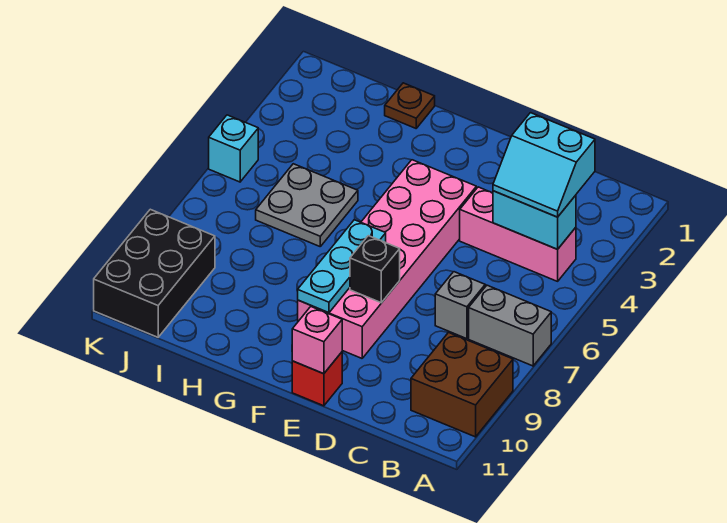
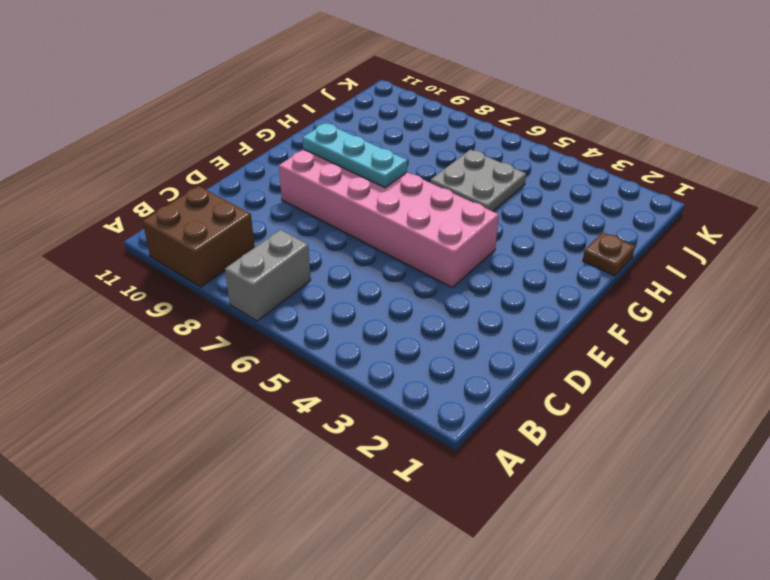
none -> pink brick B4:D4 level 1
none -> grey brick C7 level 1
none -> red brick E11 level 1

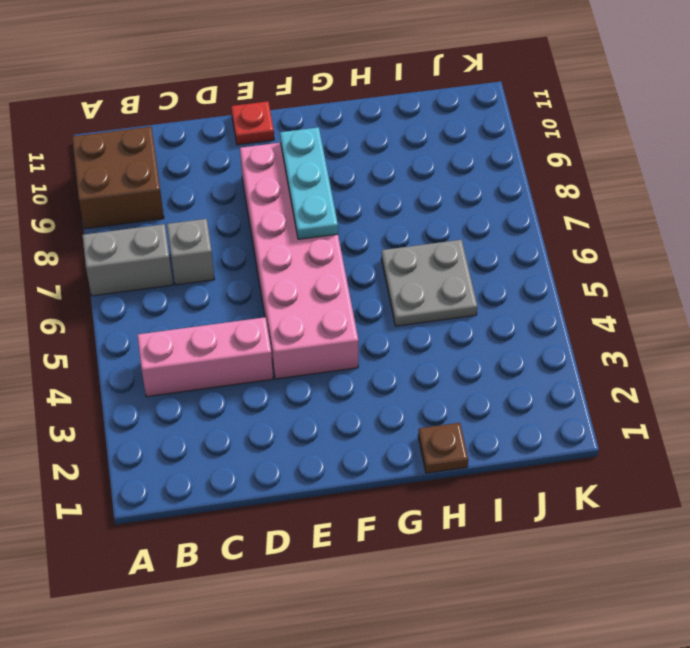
red plate E11 level 1 -> red brick E11 level 1
none -> black brick J9:K11 level 1
none -> cyan brick K5 level 1
none -> cyan brick B4:C4 level 2

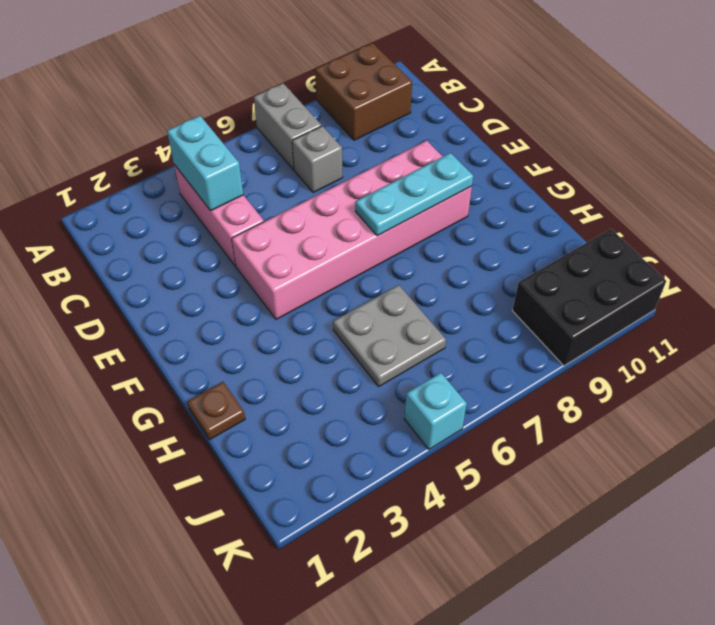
none -> red brick E11 level 1
none -> black brick E8 level 2
none -> pink brick E11 level 2

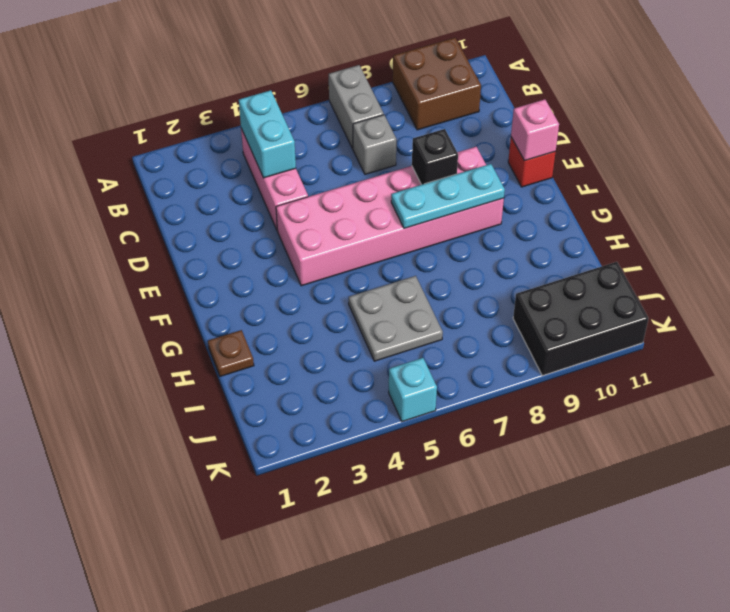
none -> cyan slope B3:C4 level 3 top 3

